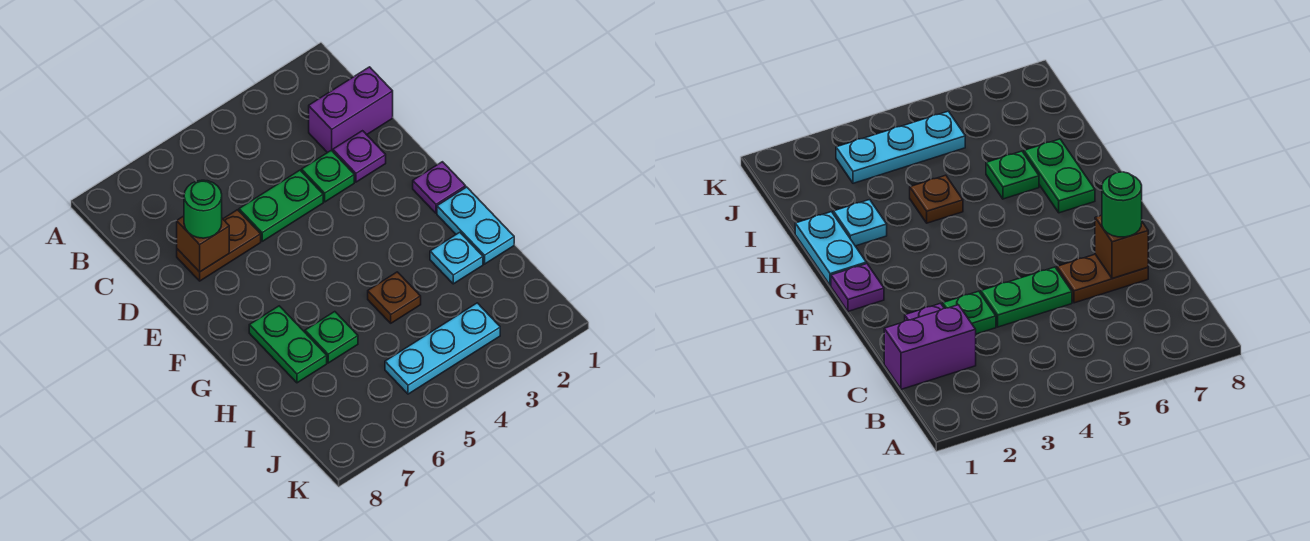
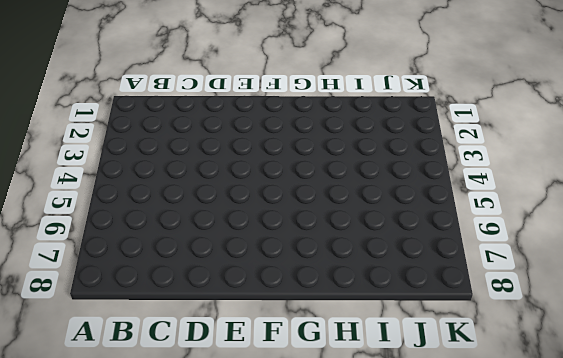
none -> purple brick C1:C2 level 1
none -> purple plate D2 level 1
none -> green plate D3 level 1

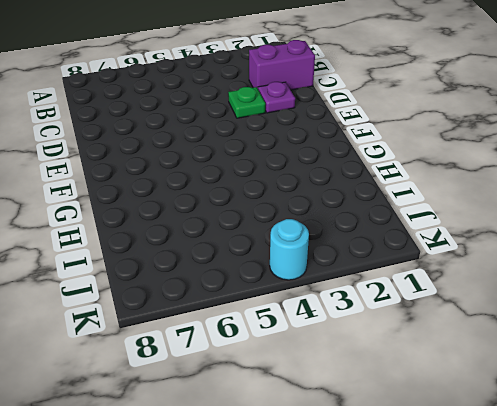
cyan round brick K4 level 1 -> none
none -> green plate D4:D5 level 1
none -> brown plate D6:D7 level 1
none -> purple plate F1 level 1

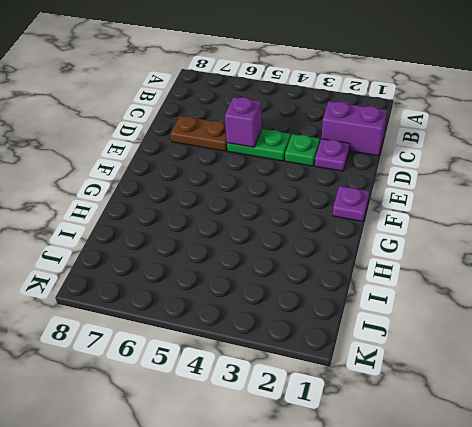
purple brick D5 level 2 -> none
none -> cyan plate G1:H1 level 1
none -> green plate G7:H7 level 1
none -> cyan plate H2 level 1

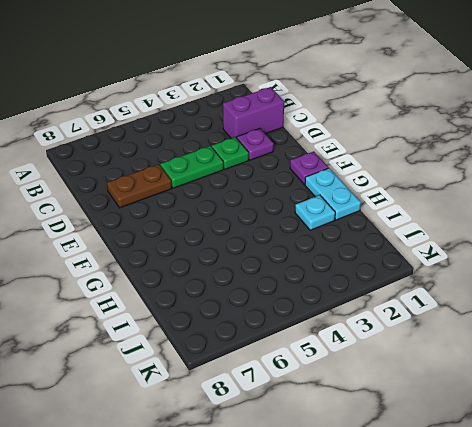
none -> green plate G7:H7 level 1
none -> brown plate H4 level 1
none -> green plate H6 level 1

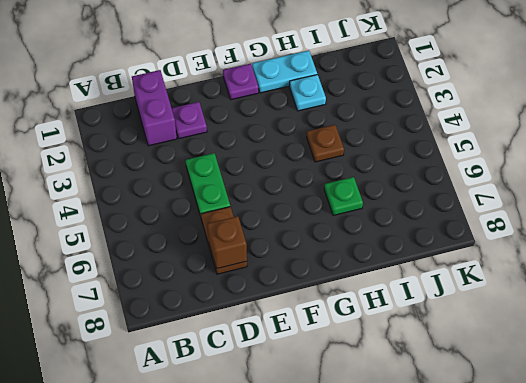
none -> green plate D3 level 1
none -> green plate G7:H7 level 1
none -> cyan plate J3:J5 level 1

